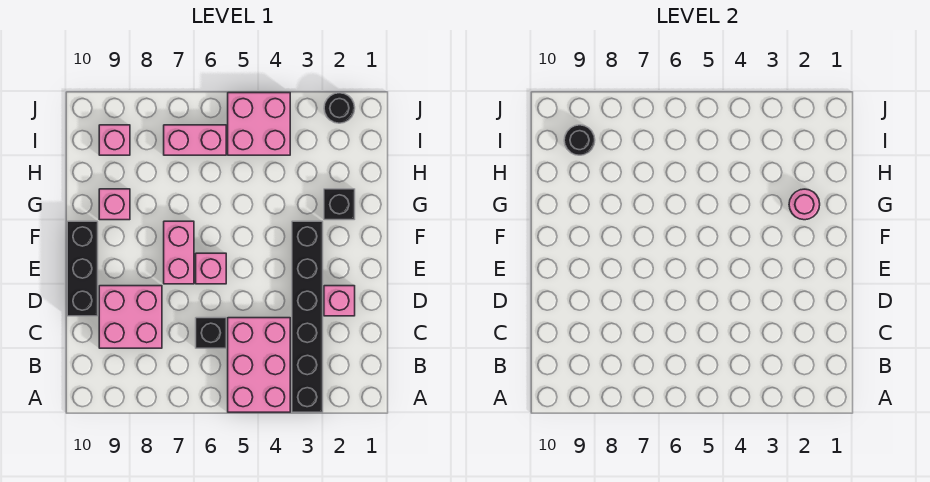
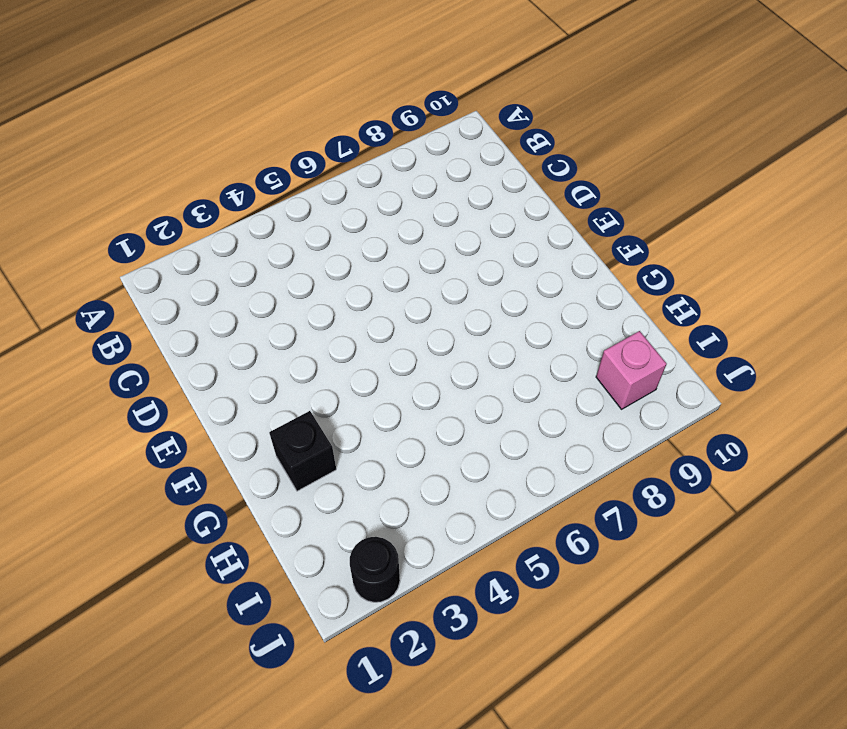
none -> black brick A3:F3 level 1
none -> pink brick A4:C5 level 1
none -> black brick C6 level 1

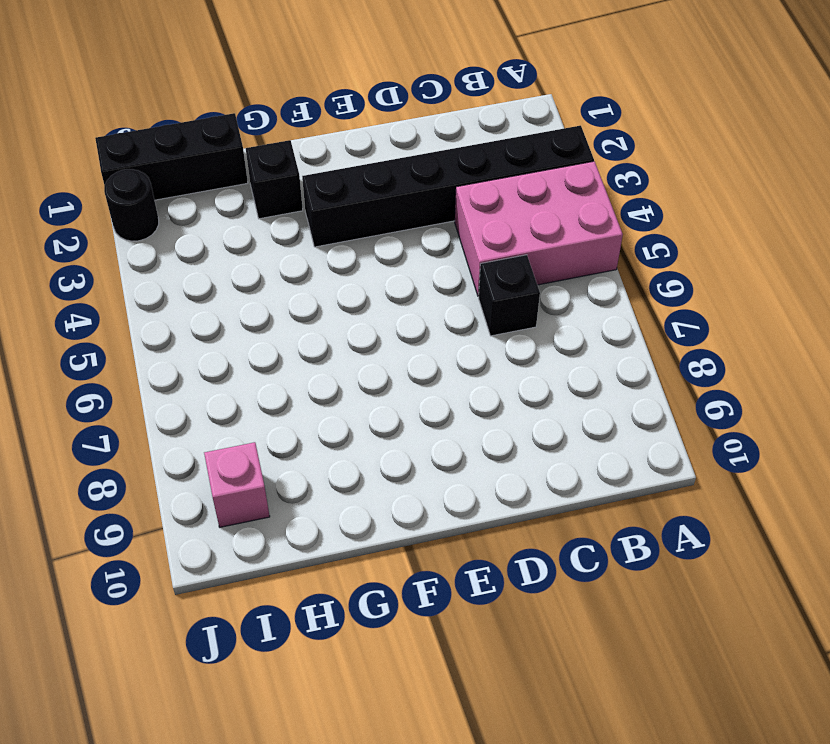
black brick H1:J1 level 1 -> black brick D10:F10 level 1
none -> pink brick C8:D9 level 1
none -> pink brick D2 level 1
none -> pink brick E6 level 1

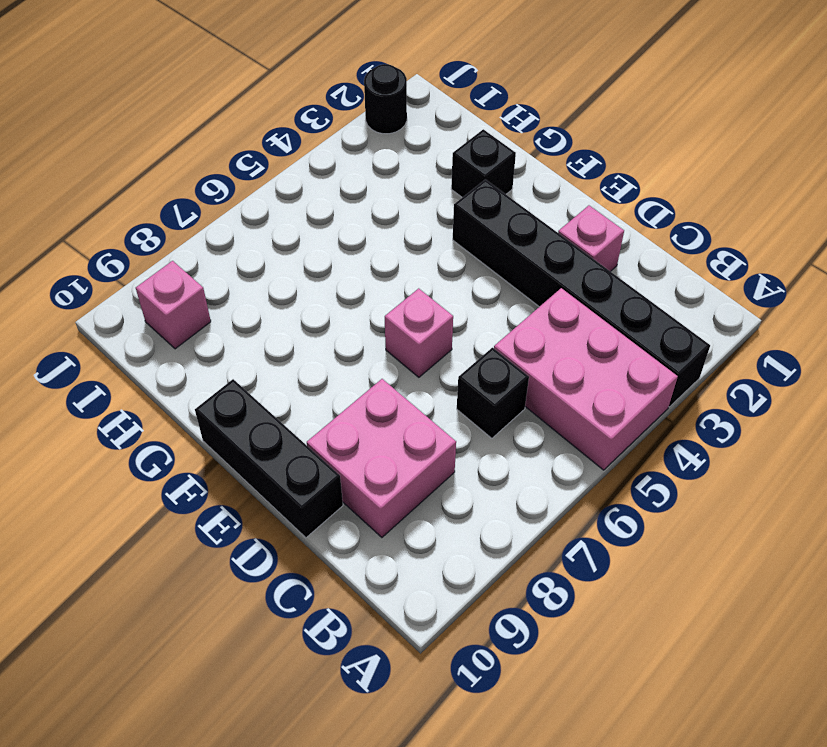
none -> pink brick E7:F7 level 1
none -> pink brick G9 level 1
none -> pink brick I4:J5 level 1

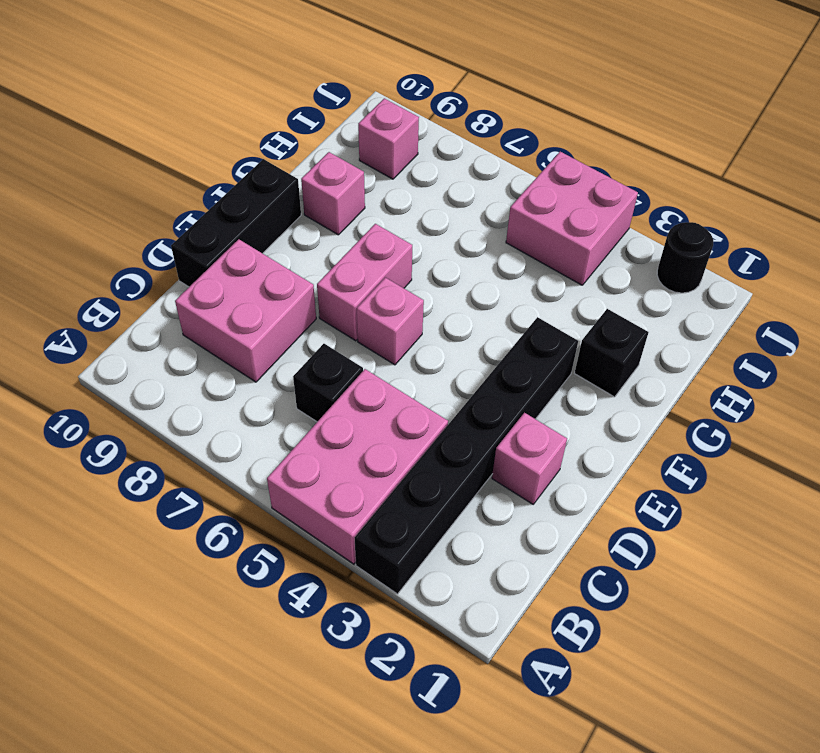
none -> pink brick I6:I7 level 1
none -> pink round brick G2 level 2
none -> black round brick I9 level 2

